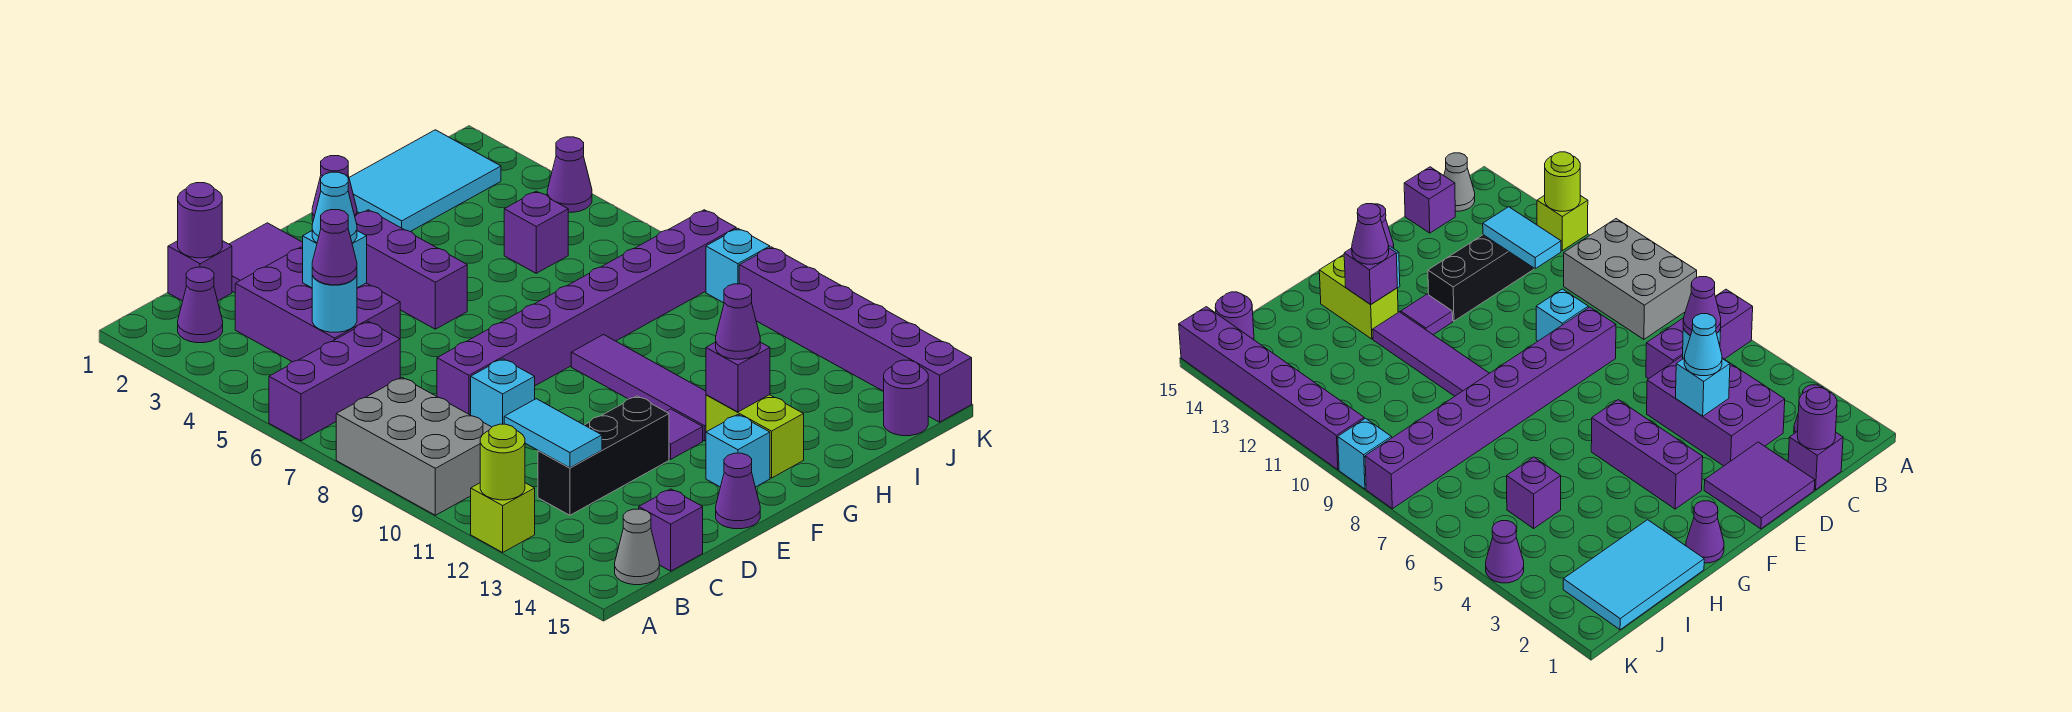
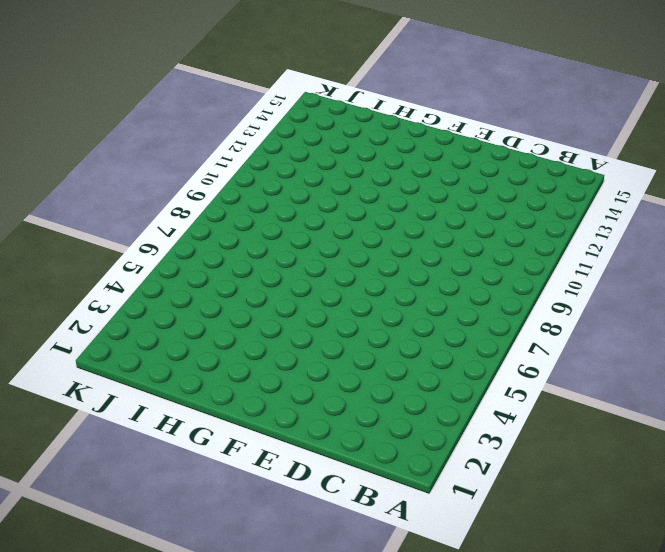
none -> purple brick A6:C6 level 1
none -> grey brick A8:B10 level 1
none -> lime brick A12 level 1
none -> purple cone B2 level 1

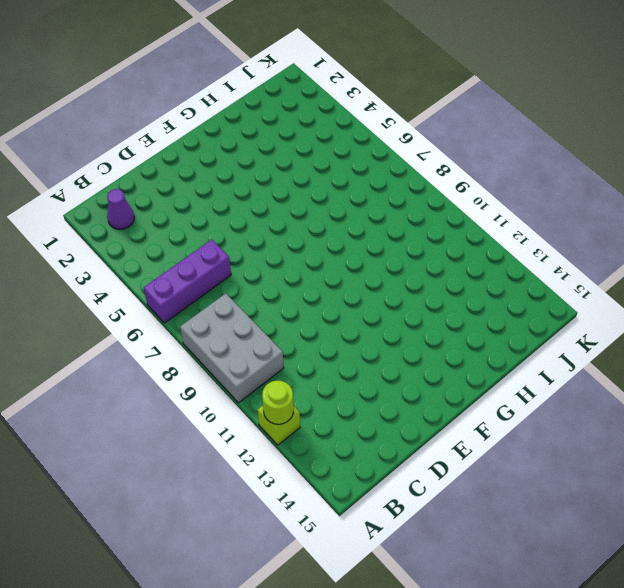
none -> grey cone B15 level 1
none -> purple brick C1 level 1
none -> purple brick C3:D5 level 1
none -> black brick C12:E12 level 1

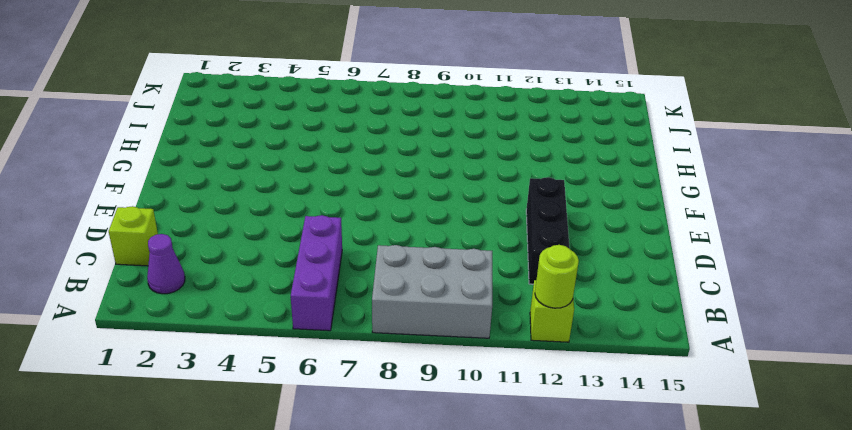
lime brick C1 level 1 -> purple brick C1 level 1
none -> grey cone B15 level 1
none -> purple brick C3:D5 level 1
none -> purple brick C15 level 1
none -> purple tile D1:E2 level 1

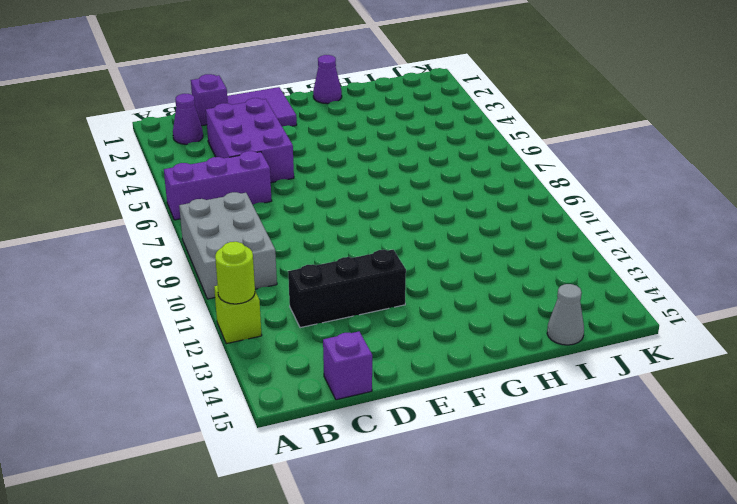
grey cone I15 level 1 -> grey cone B15 level 1
none -> purple brick D8:K8 level 1
none -> cyan brick D9 level 1
none -> purple cone E15 level 1
none -> purple brick F3:F5 level 1

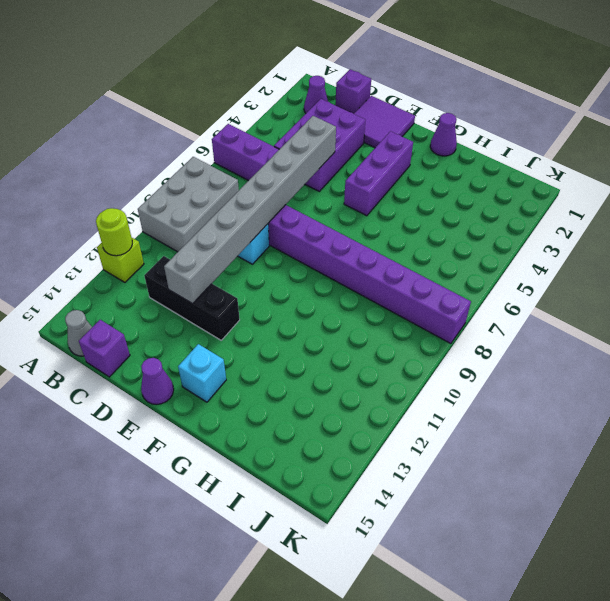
grey brick D5:D12 level 2 -> none
none -> purple tile F12 level 1
none -> purple tile G9:G12 level 1
none -> lime brick G13:G14 level 1
none -> cyan tile H1:J2 level 1

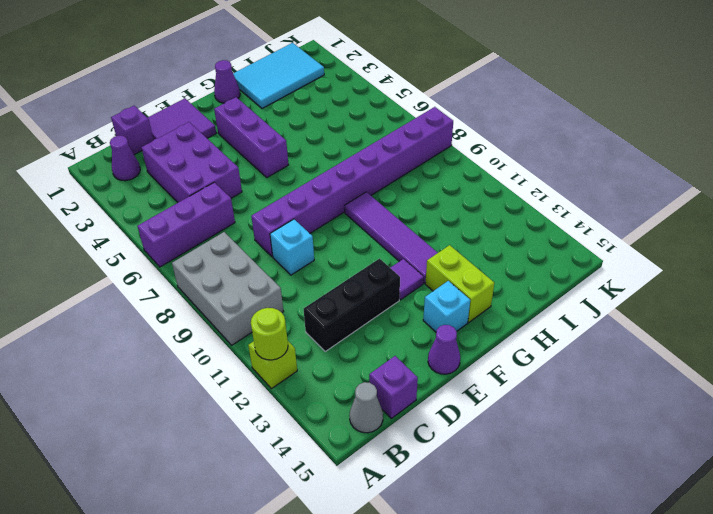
none -> purple brick I5 level 1
none -> purple round brick J15 level 1
none -> purple cone K4 level 1
none -> cyan brick K9 level 1

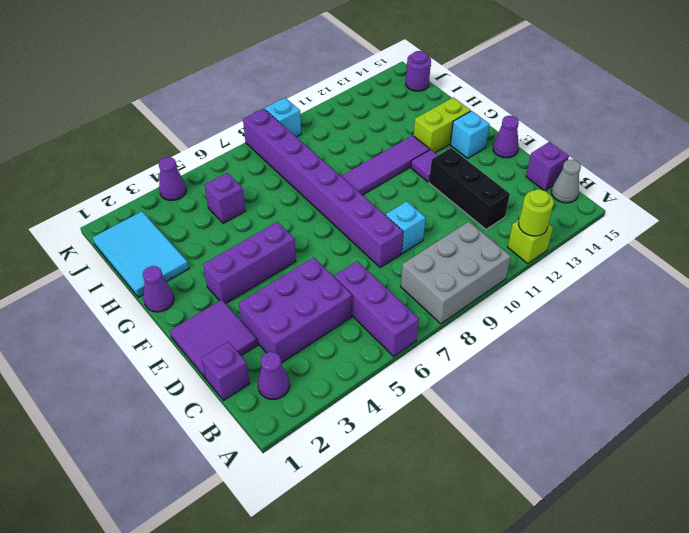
none -> purple brick K10:K15 level 1
none -> purple round brick C1 level 2
none -> cyan round brick C5 level 2
none -> cyan tile C11:C12 level 2

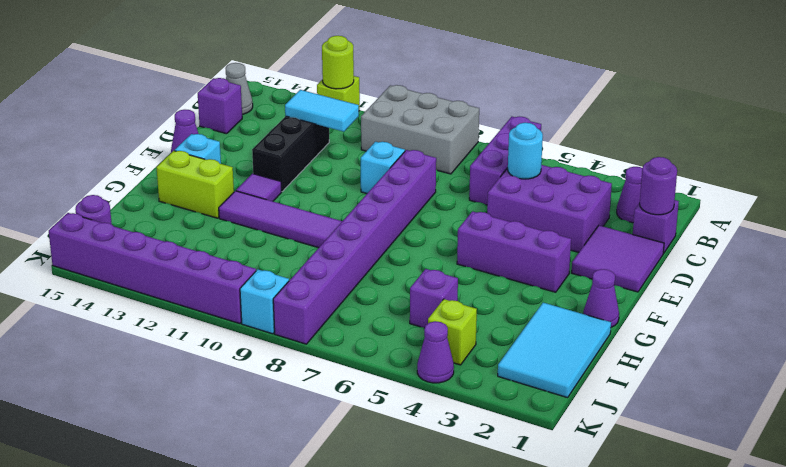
lime brick J4 level 1 -> none
none -> cyan brick D4 level 2
none -> purple brick G13 level 2
none -> purple cone C5 level 3
none -> cyan cone D4 level 3

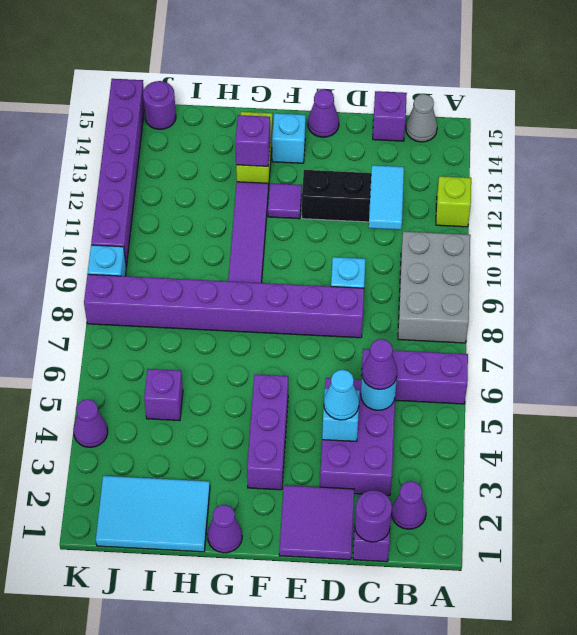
none -> lime round brick A12 level 2
none -> purple cone G13 level 3

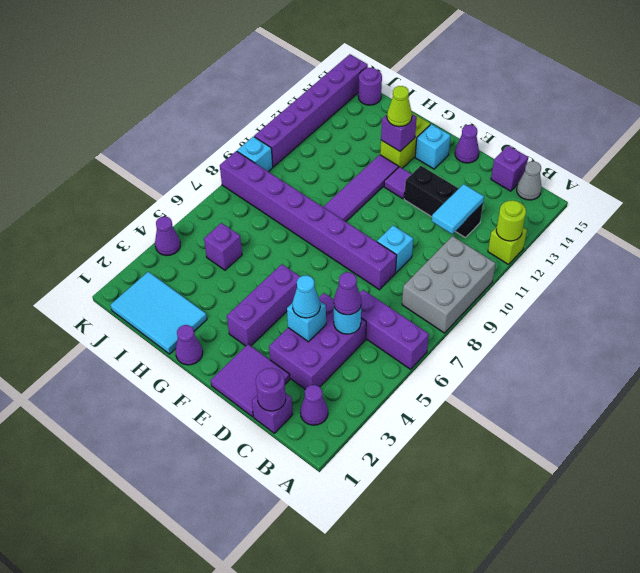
lime cone G13 level 3 -> purple cone G13 level 3

